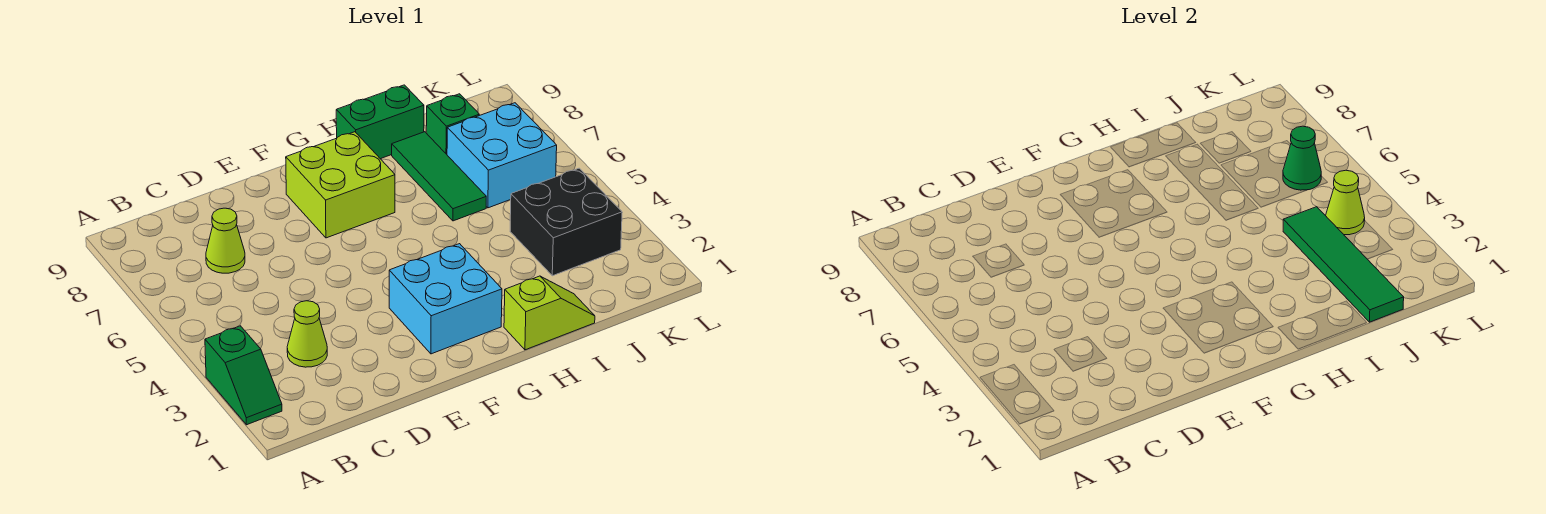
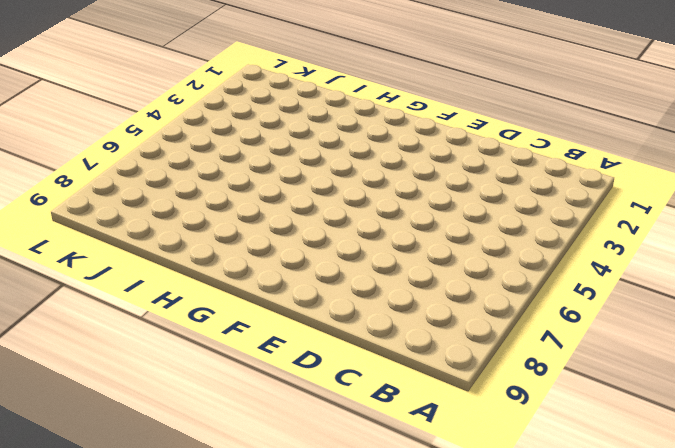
none -> green slope A2:A3 level 1 top 3
none -> lime cone C3 level 1
none -> lime cone C7 level 1

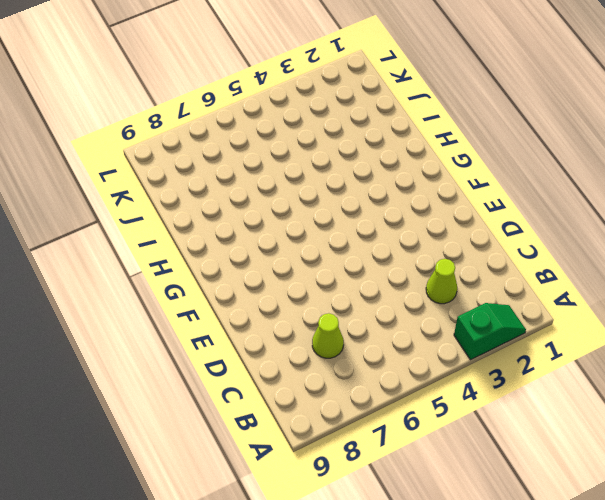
none -> cyan brick F2:G3 level 1
none -> lime brick F7:G8 level 1
none -> lime slope H1:I1 level 1 top H

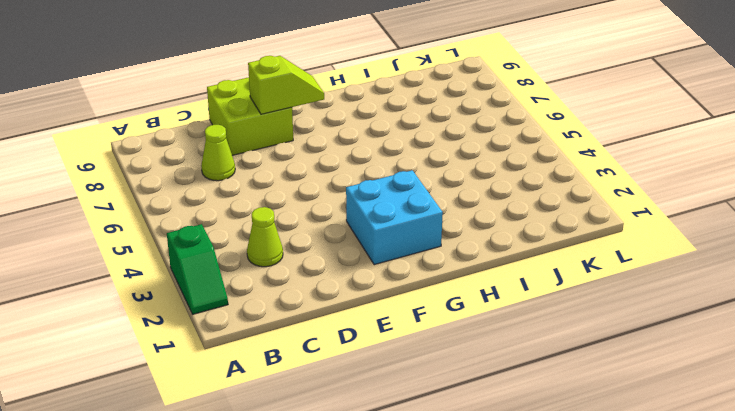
lime brick D8:E9 level 1 -> lime brick F7:G8 level 1
lime slope E8:F8 level 2 top E -> lime slope H1:I1 level 1 top H
none -> green brick H9:I9 level 1
none -> green tile I6:I8 level 1
none -> black brick J3:K4 level 1

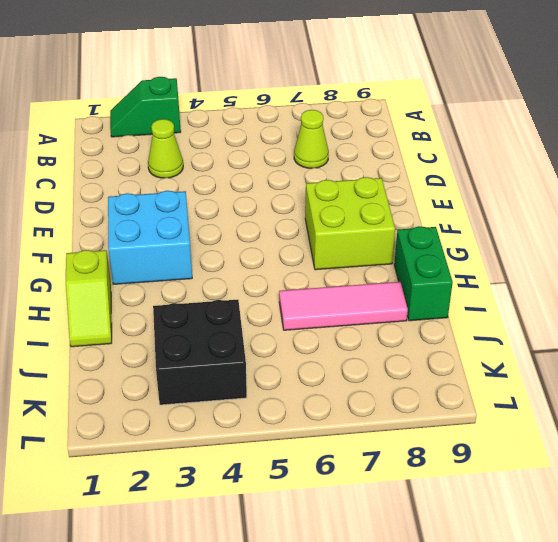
pink tile I6:I8 level 1 -> green tile I6:I8 level 1
none -> cyan brick J6:K7 level 1
none -> green brick J8 level 1
none -> green tile J1:J4 level 2

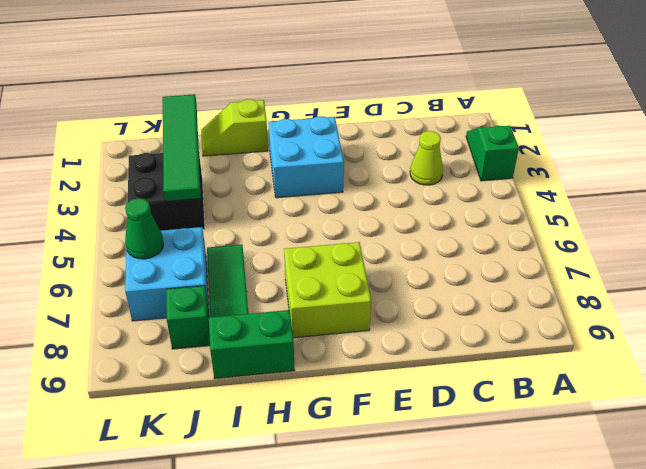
none -> lime cone C7 level 1
none -> lime cone K4 level 2

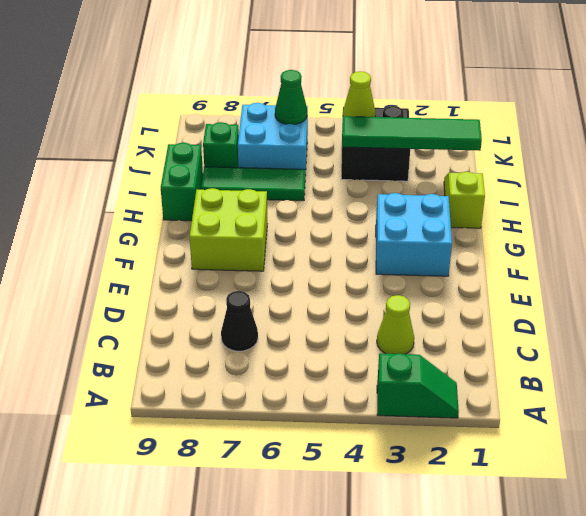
black cone C7 level 1 -> lime cone C7 level 1

